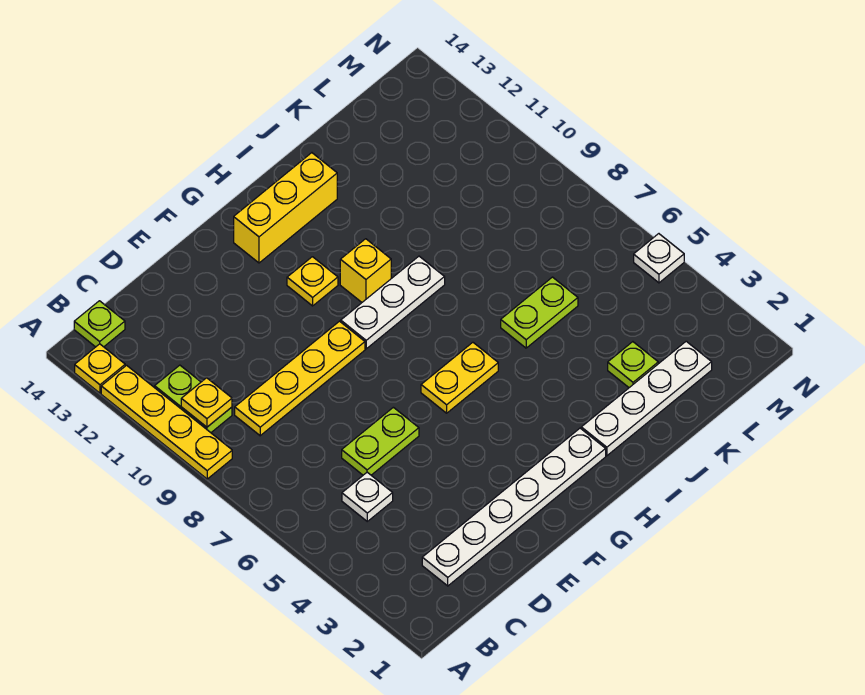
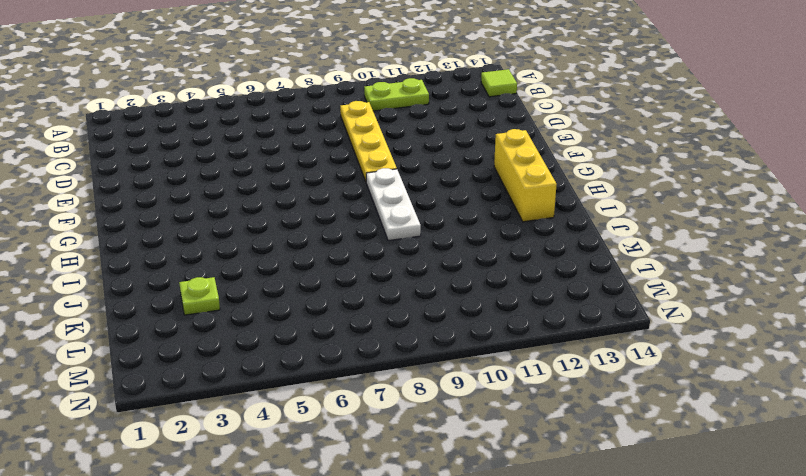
lime tile B14 level 1 -> lime plate B14 level 1
none -> yellow plate A9:A12 level 1
none -> yellow plate A13 level 1
none -> white plate C2:H2 level 1

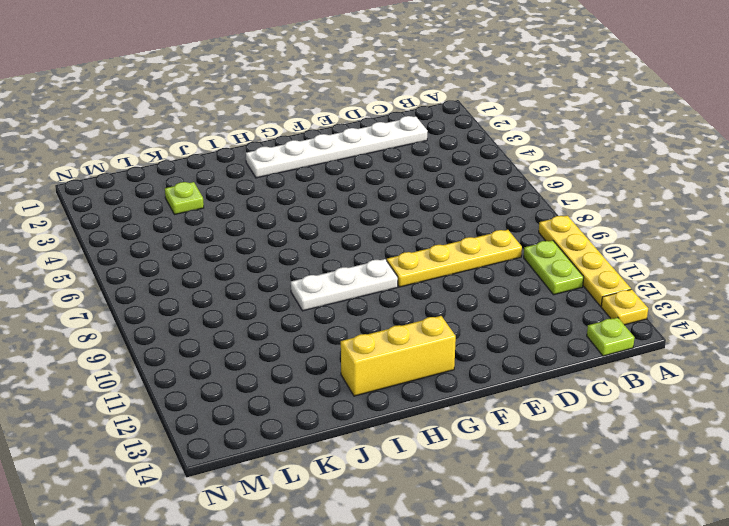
none -> white plate C5 level 1
none -> lime plate D6:E6 level 1
none -> yellow plate G6:H6 level 1

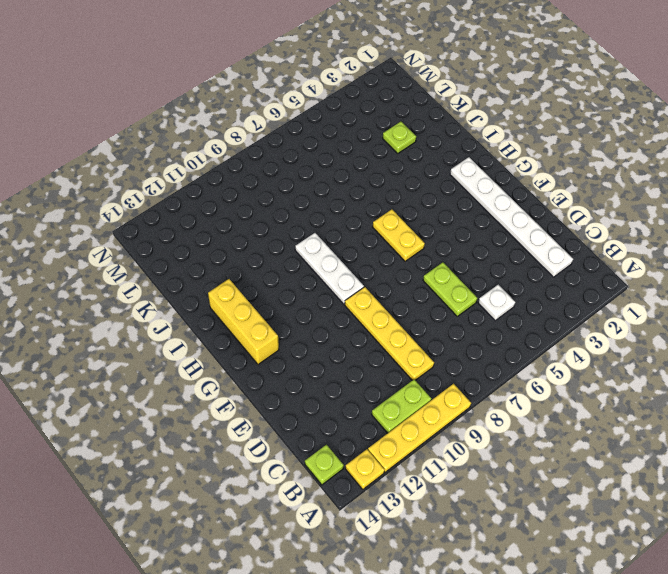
none -> yellow plate G11 level 1
none -> yellow brick H10 level 1
none -> white plate I2:L2 level 1

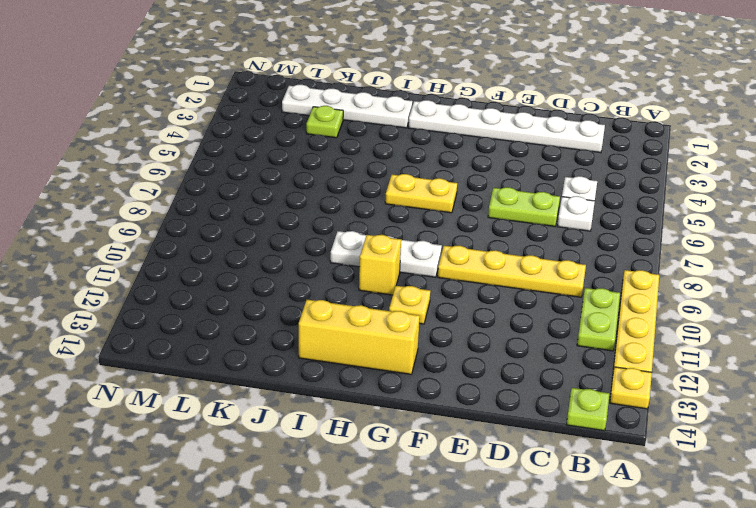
white plate C6 level 1 -> white plate N5 level 1
none -> lime plate J6:K6 level 1
none -> yellow plate B10 level 2

